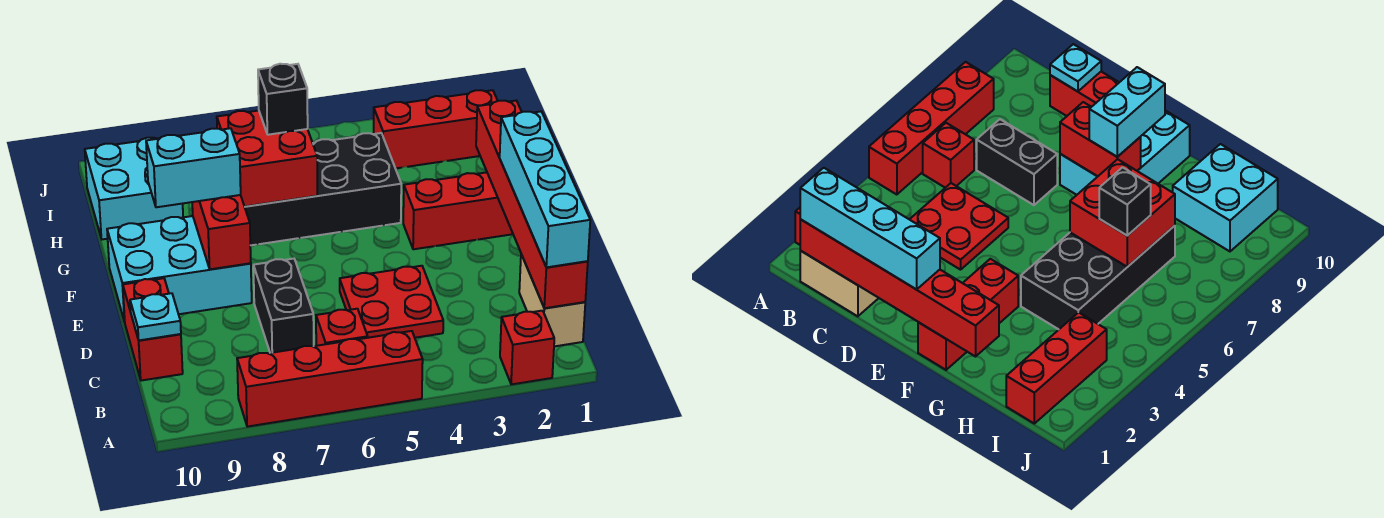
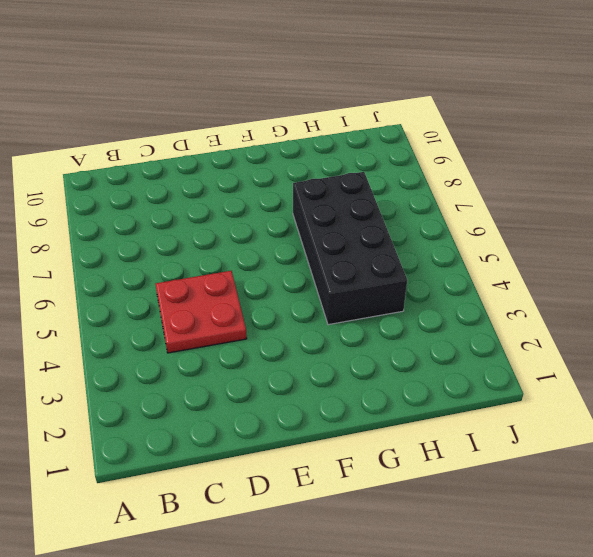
none -> red brick A2 level 1
none -> red brick A5:A8 level 1
none -> tan brick B1:C1 level 1

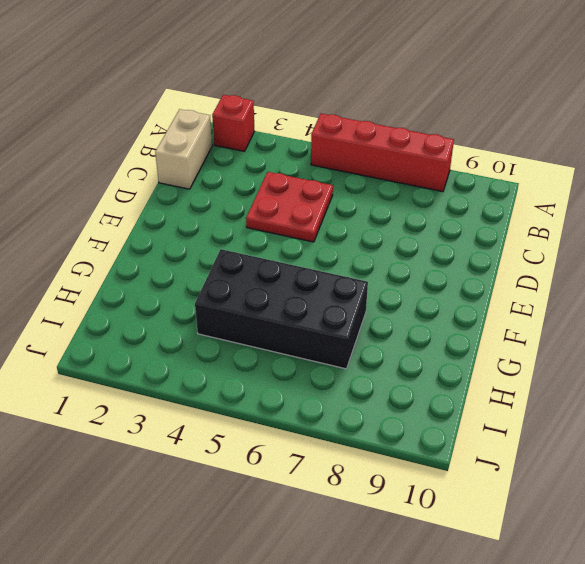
none -> red brick B6 level 1
none -> black brick C7:D7 level 1
none -> red brick C10:D10 level 1

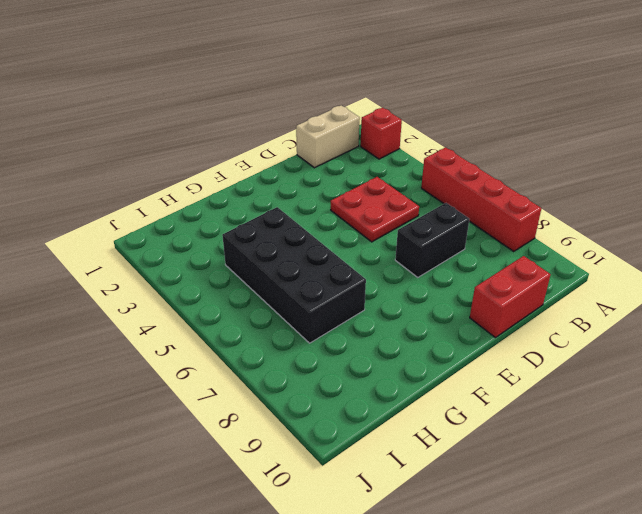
none -> red brick B6 level 1
none -> cyan brick E8:F10 level 1
none -> red brick F1:F3 level 1

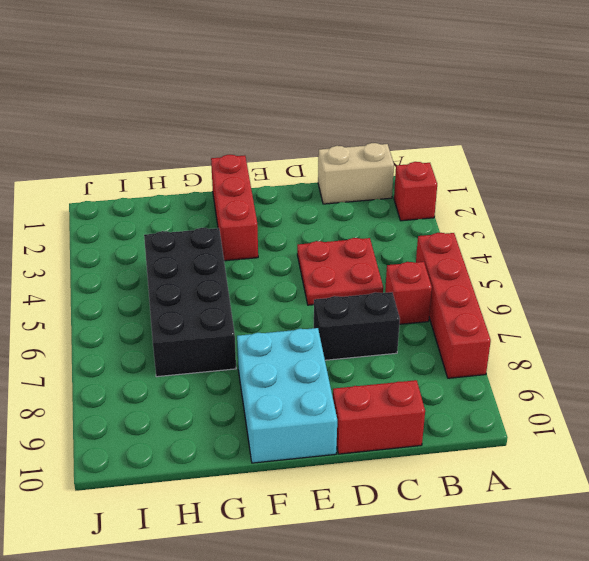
none -> cyan brick H9:I10 level 1
none -> red brick I1:I3 level 1
none -> red brick B1:G1 level 2

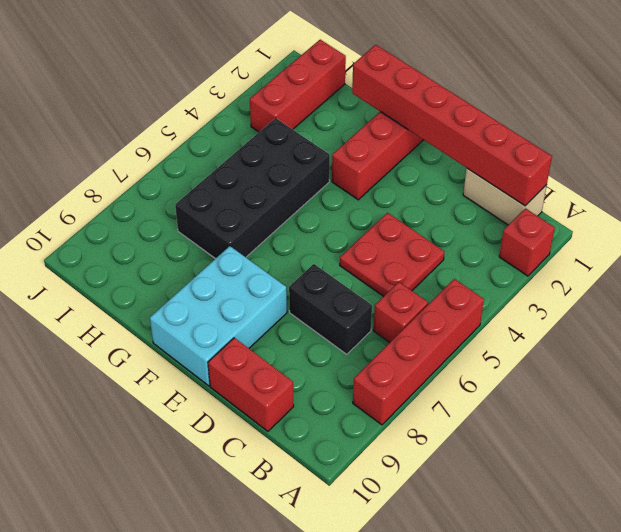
none -> cyan brick H9:I10 level 1
none -> cyan plate C10 level 2
none -> red brick E8:F8 level 2

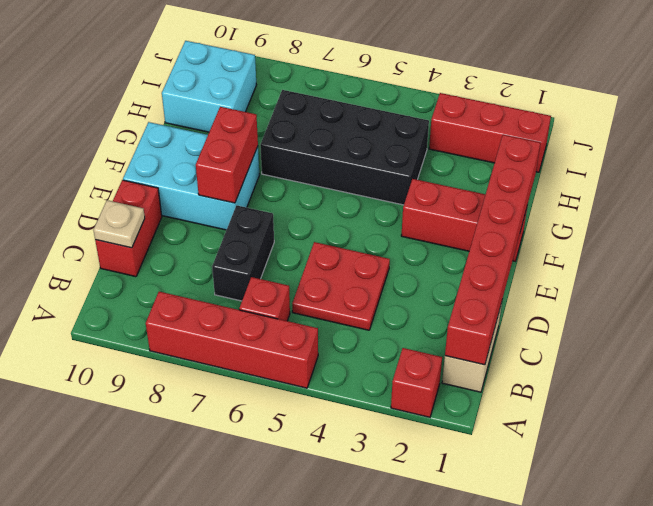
tan plate C10 level 2 -> cyan plate C10 level 2
none -> red brick G6:H7 level 2
none -> cyan brick B1:E1 level 3
none -> cyan brick F8:F9 level 3

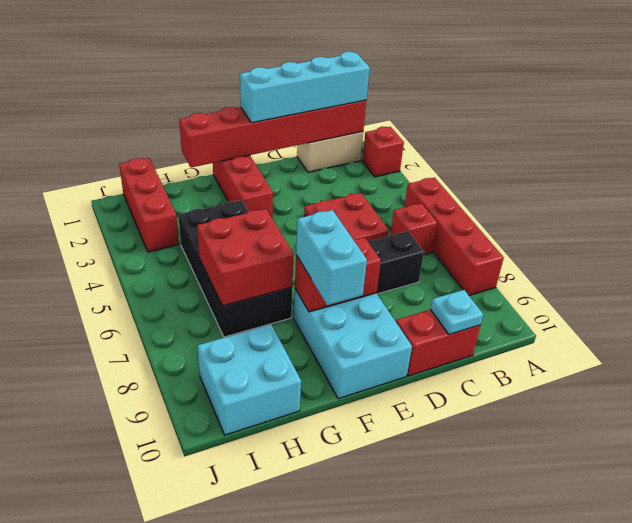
none -> black brick H6 level 3

